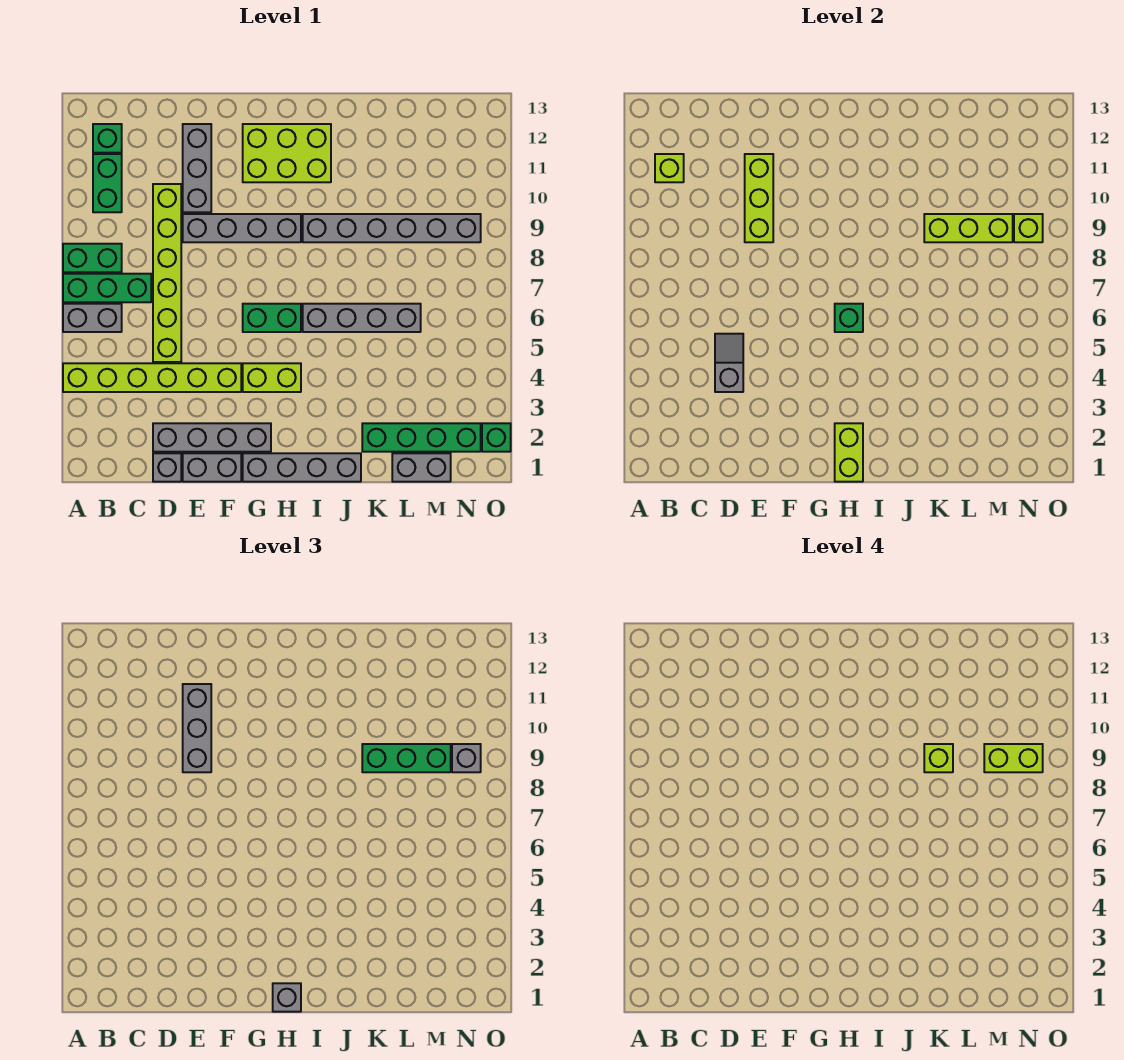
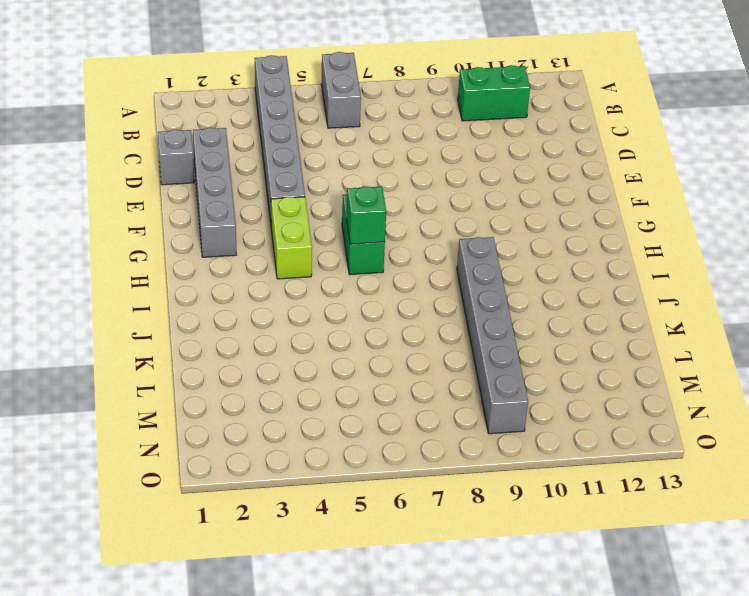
grey brick A4:F4 level 1 -> lime brick A4:F4 level 1
none -> green brick A7:C7 level 1
none -> green brick A8:B8 level 1
none -> green brick B12 level 1
none -> lime brick D5:D10 level 1

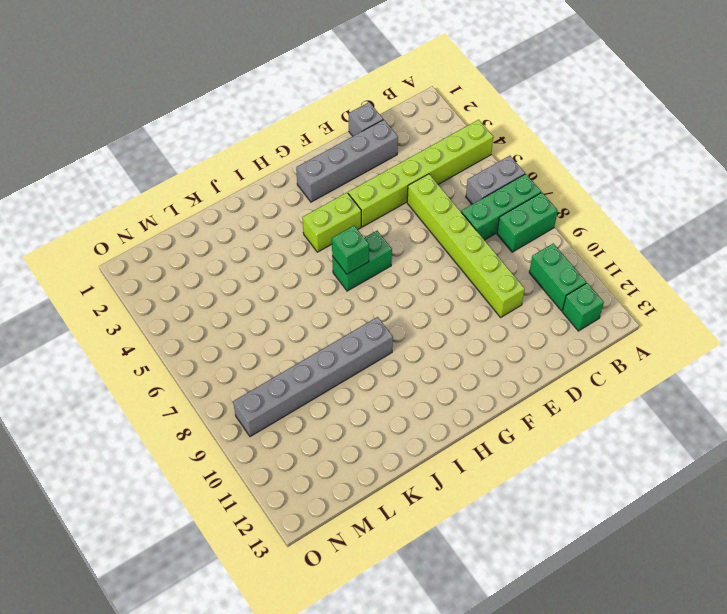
none -> grey brick E1:F1 level 1
none -> grey brick E9:H9 level 1
none -> grey brick E10:E12 level 1
none -> grey brick G1:J1 level 1

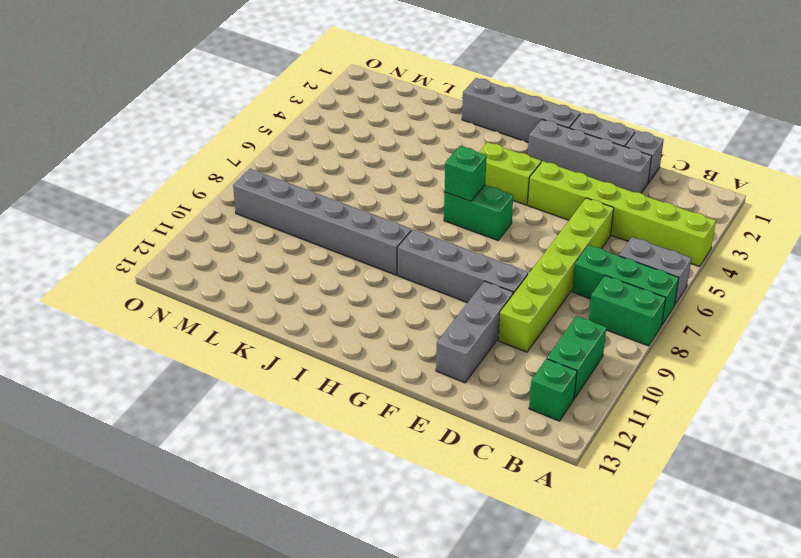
none -> lime brick G11:I12 level 1
none -> grey brick I6:L6 level 1
none -> green brick K2:N2 level 1
none -> grey brick L1:M1 level 1

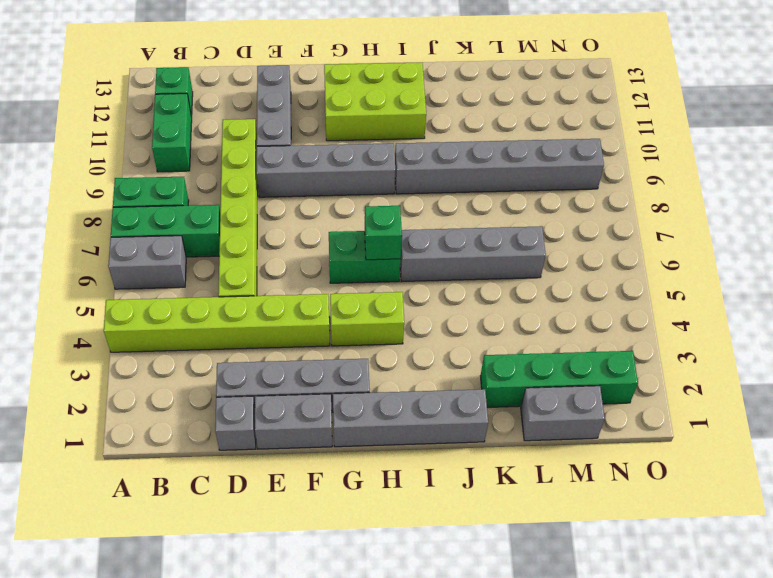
none -> green brick O2 level 1
none -> lime brick B11 level 2
none -> grey slope D4:D5 level 2 top 4
none -> lime brick E9:E11 level 2

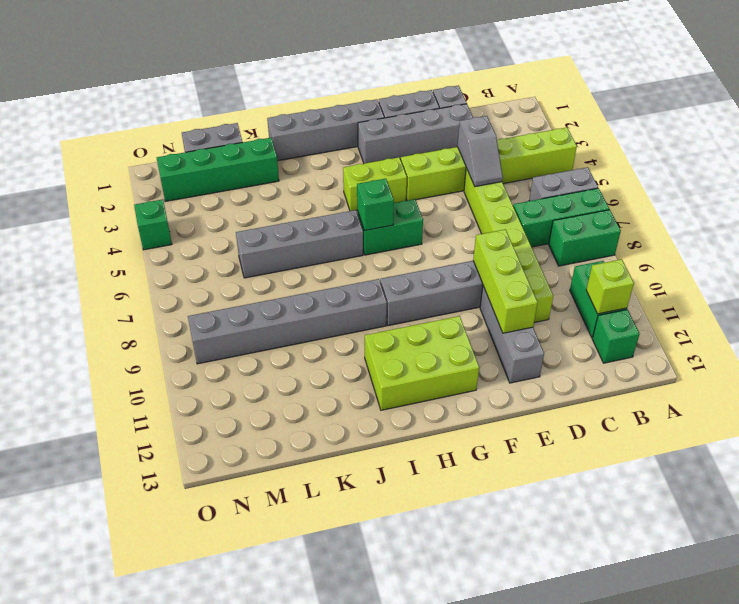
green brick O4 level 1 -> green brick O2 level 1
none -> lime brick H1:H2 level 2
none -> lime brick K9:M9 level 2
none -> lime brick N9 level 2
none -> grey brick E9:E11 level 3

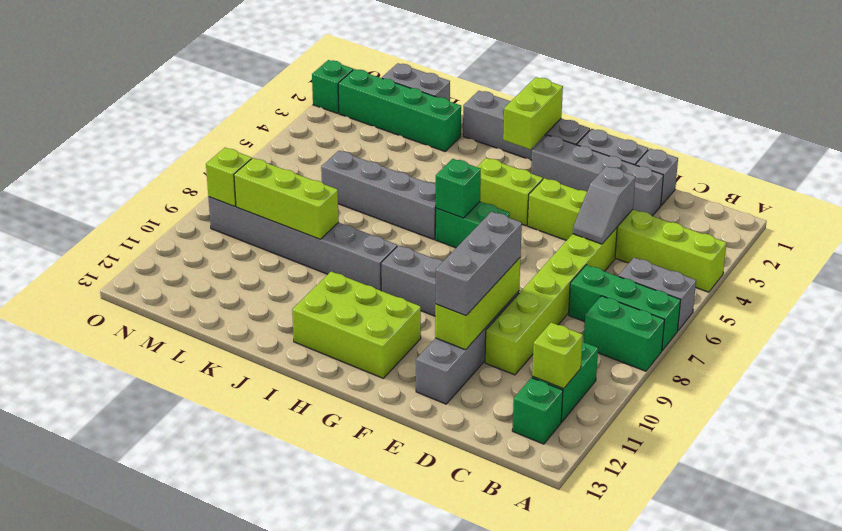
none -> grey brick H1 level 3
none -> green brick K9:M9 level 3
none -> grey brick N9 level 3
none -> lime brick K9 level 4

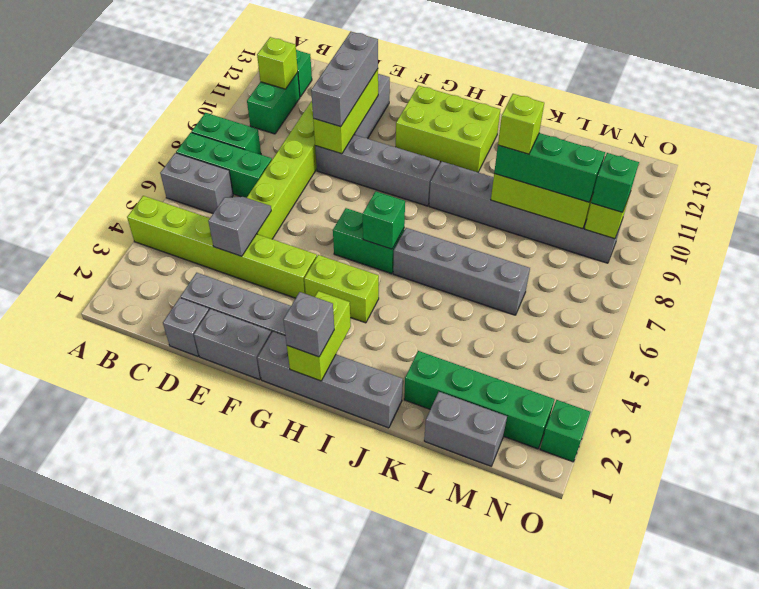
green brick N9 level 3 -> grey brick N9 level 3
none -> lime brick M9:N9 level 4

